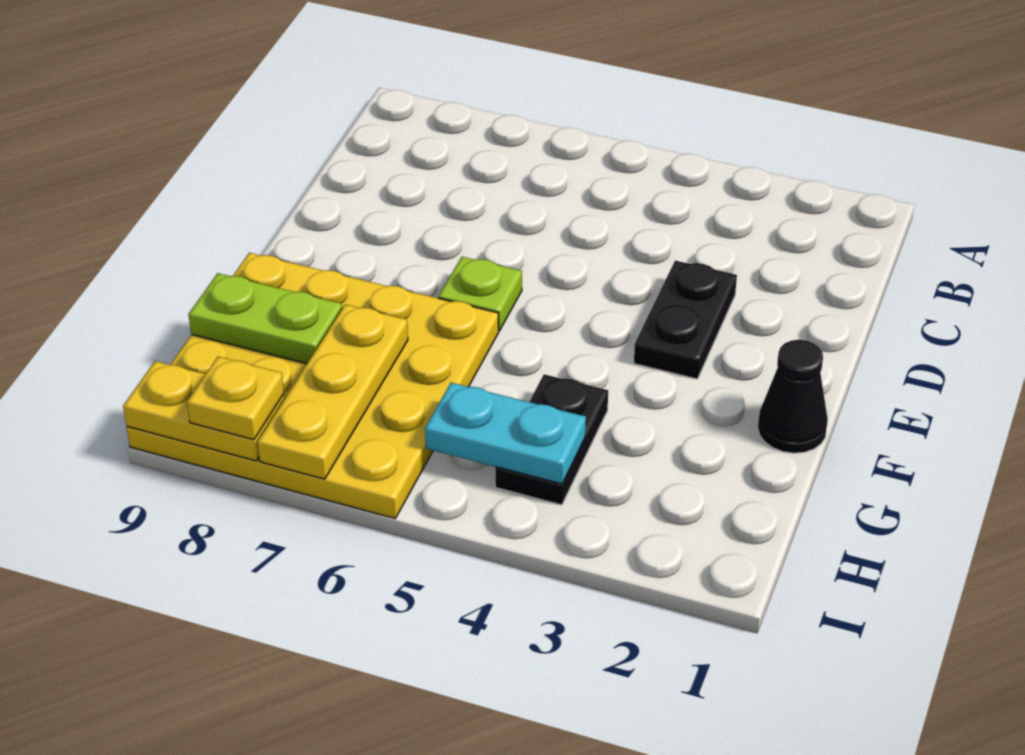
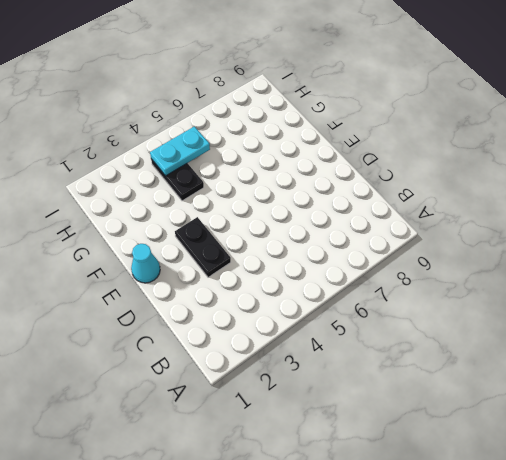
cyan cone E1 level 1 -> none
none -> lime plate E6 level 1
none -> black cone F1 level 1

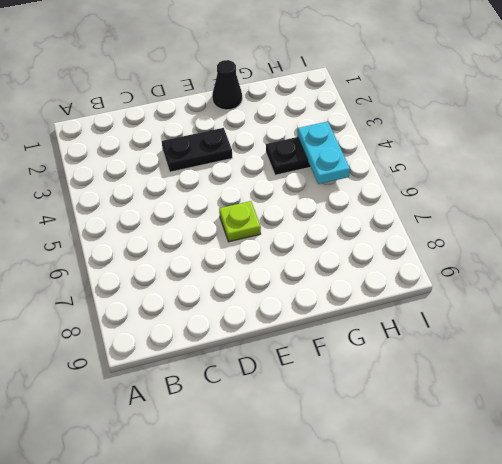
none -> yellow plate F6:I9 level 1
none -> yellow plate G7:I7 level 2

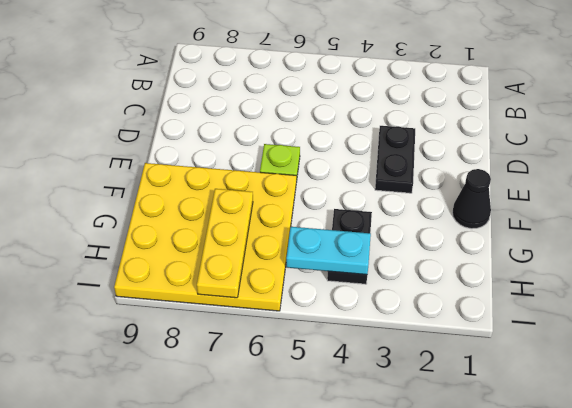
none -> lime plate G8:G9 level 2
none -> yellow plate I8:I9 level 2

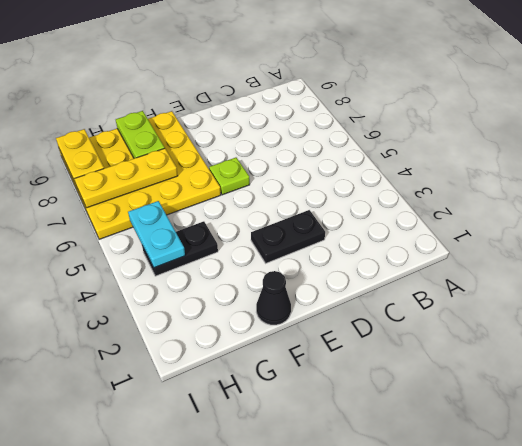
none -> yellow plate I8 level 3

